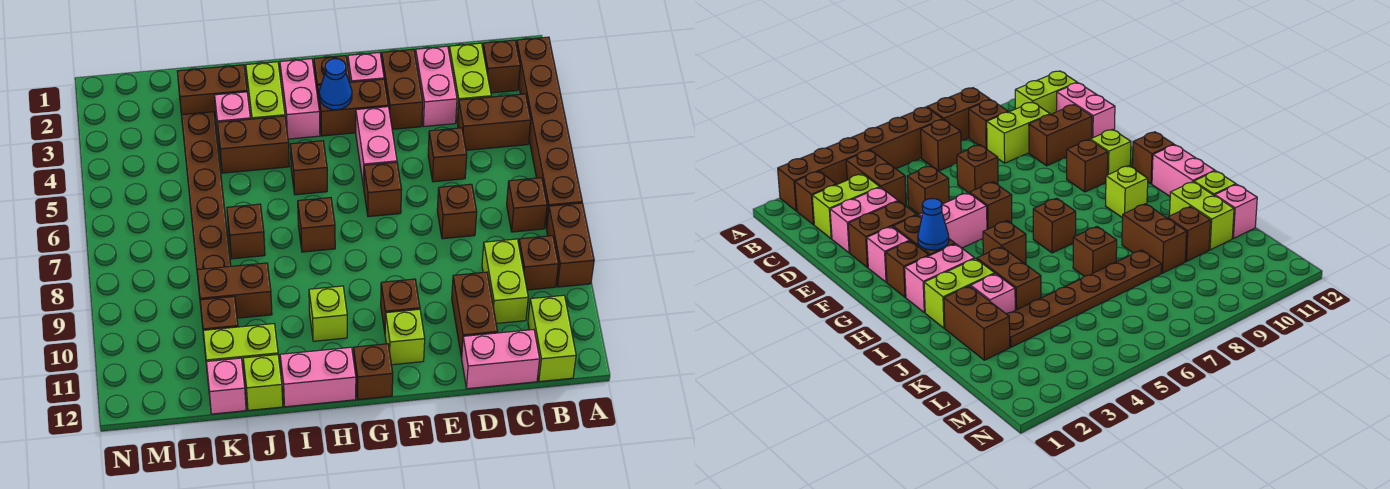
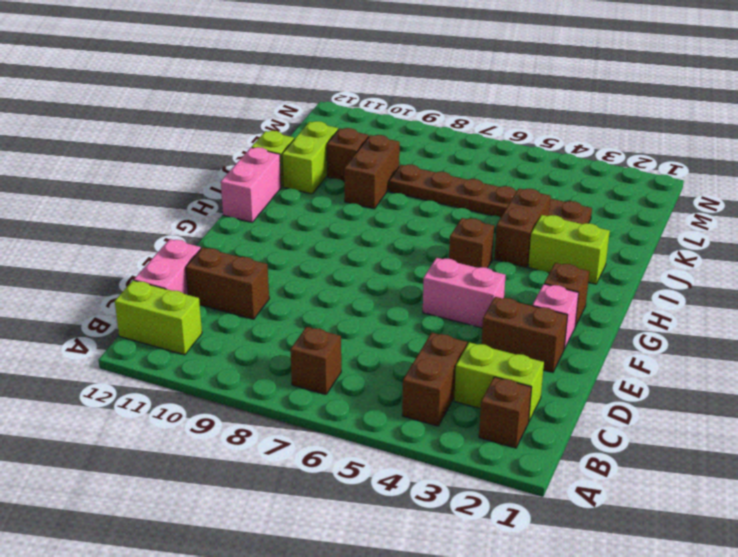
none -> brown brick A2:A7 level 1
none -> brown brick A8:A9 level 1
none -> brown brick B9 level 1
none -> lime brick C9:C10 level 1

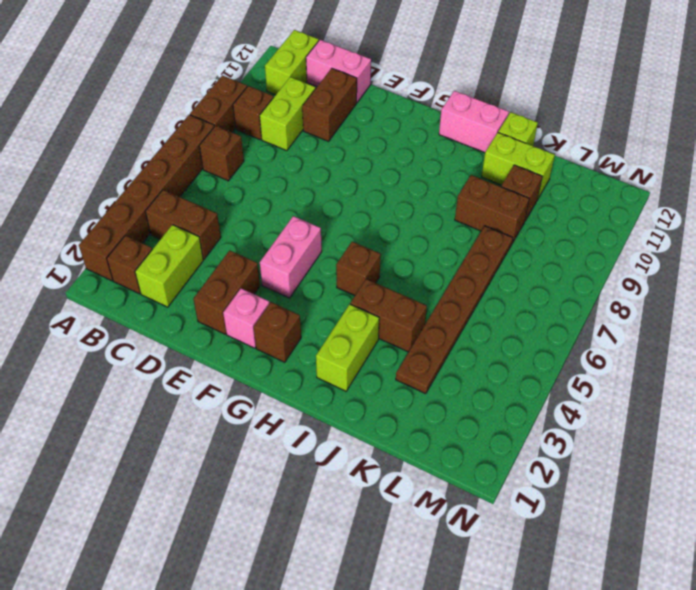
none -> pink brick D2:D3 level 1
none -> brown brick D5 level 1
none -> brown brick D7 level 1
none -> brown brick F3:G3 level 1

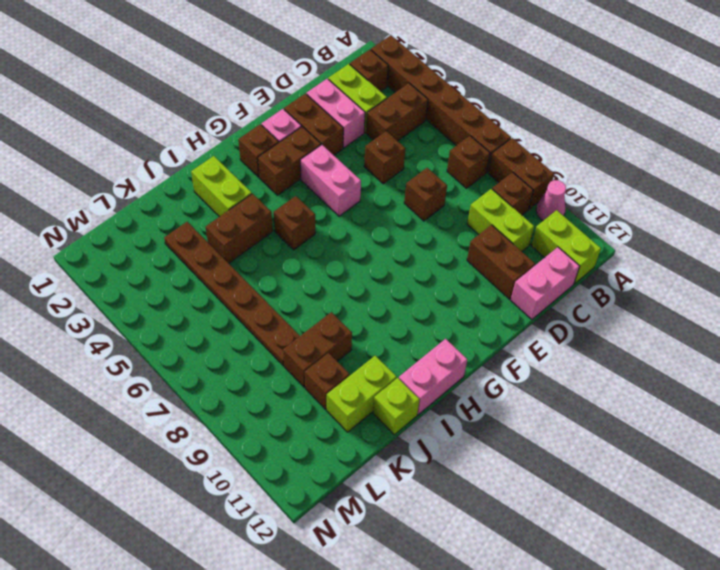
pink cone A10 level 1 -> none
none -> brown brick F6 level 1
none -> brown brick F10 level 1
none -> lime brick F11 level 1
none -> brown brick G12 level 1

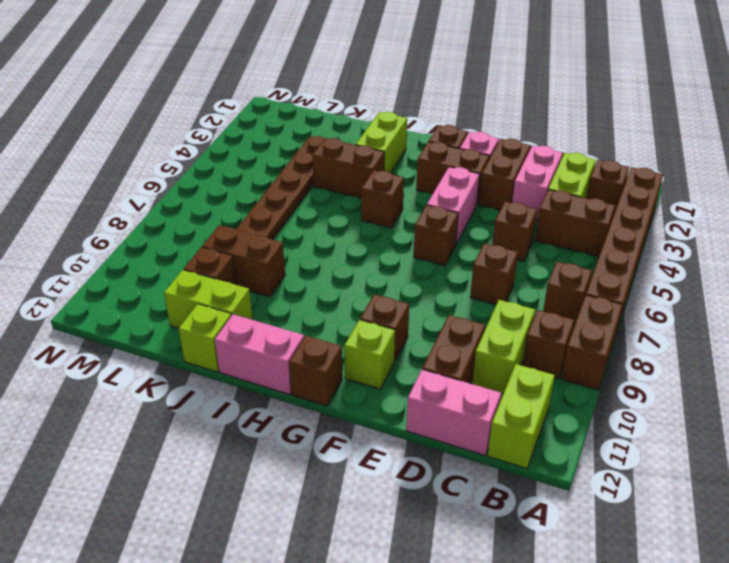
none -> pink brick H2:H3 level 1
none -> brown brick H7 level 1
none -> lime brick H10 level 1
none -> brown brick J2:K2 level 1

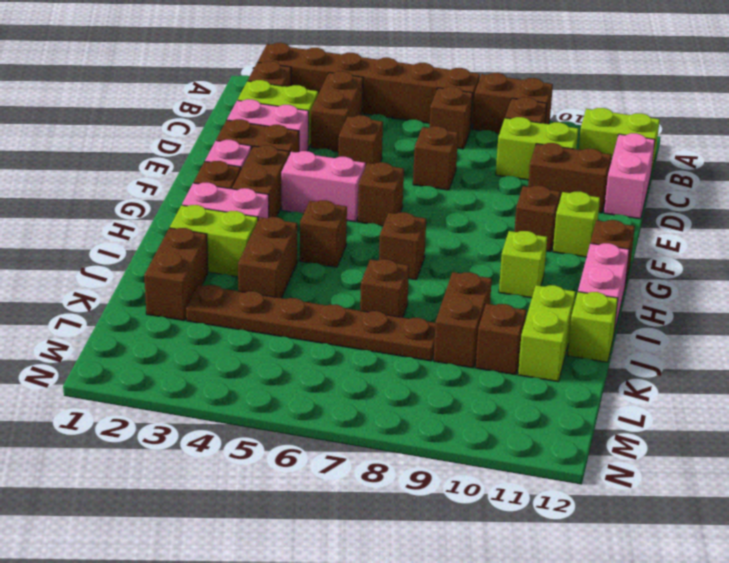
none -> pink brick J3 level 1
none -> pink brick K12 level 1
none -> blue cone G3 level 2

